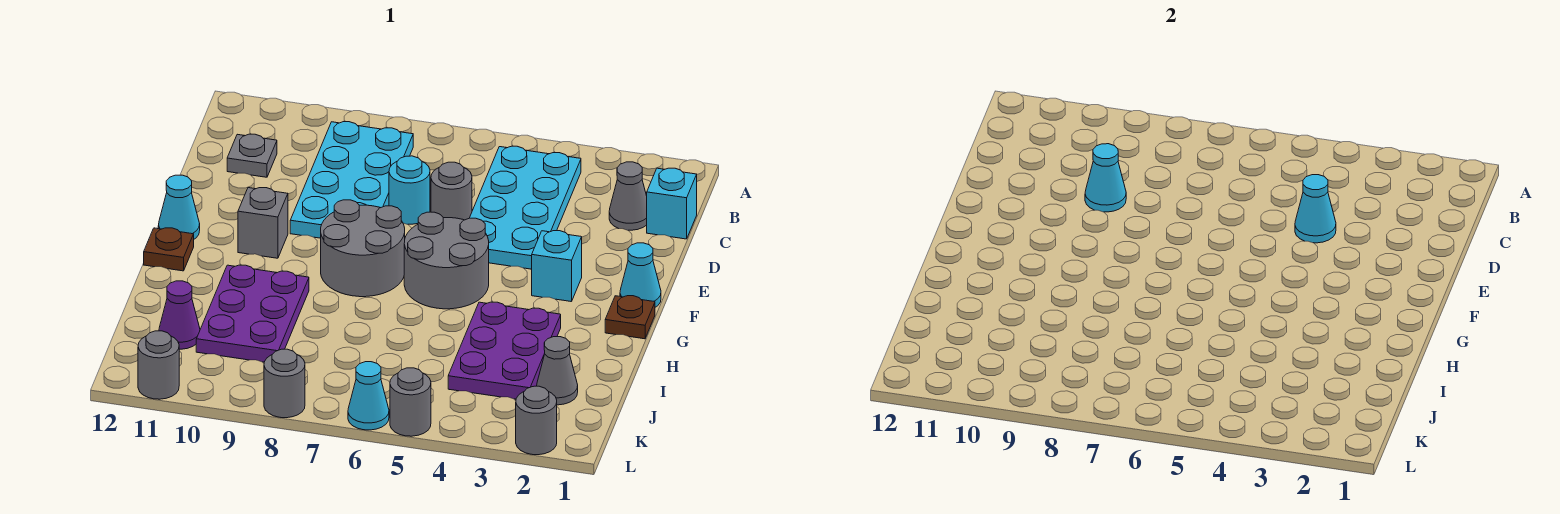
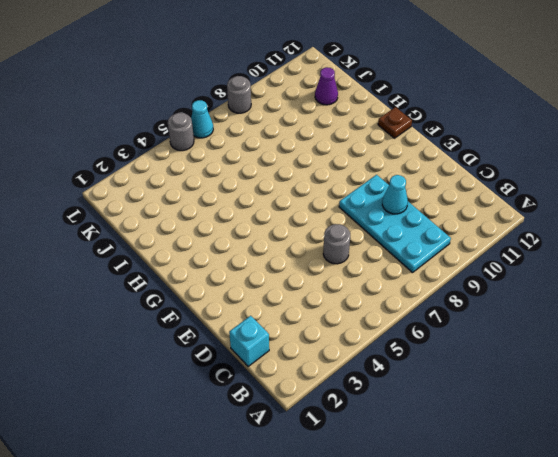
none -> cyan plate B4:E5 level 1
none -> grey cone C2 level 1
none -> grey plate C11 level 1

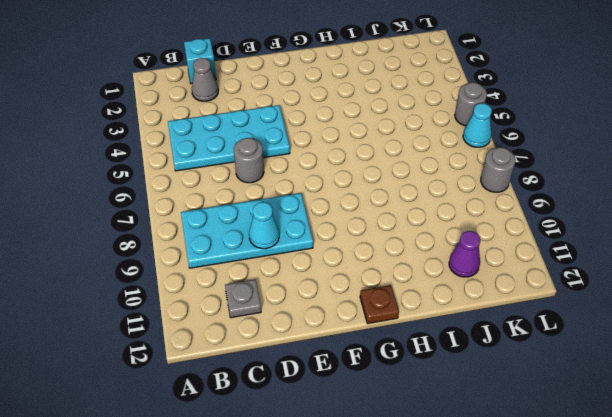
none -> cyan round brick D7 level 1
none -> cyan cone F1 level 1
none -> cyan brick F3 level 1

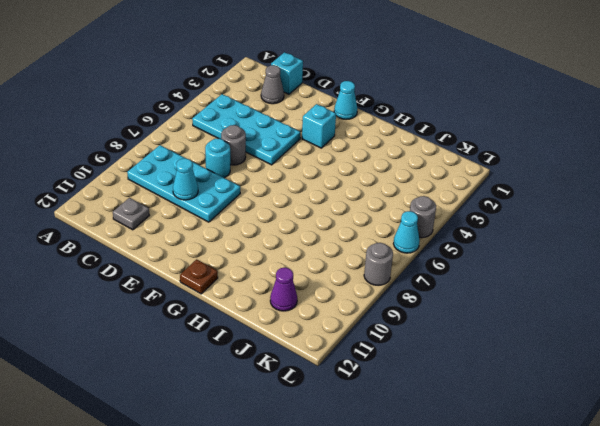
none -> grey round brick F5:G6 level 1
none -> grey round brick F7:G8 level 1
none -> grey brick F10 level 1

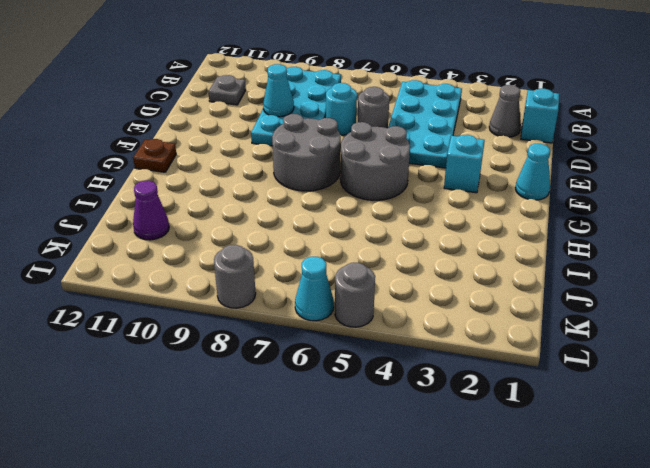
none -> grey brick F10 level 1
none -> cyan cone F12 level 1
none -> brown plate G1 level 1

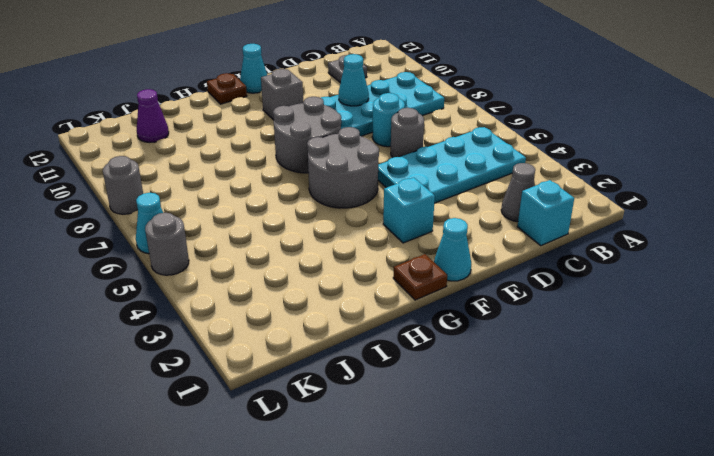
none -> purple plate H3:J4 level 1
none -> purple plate H9:J10 level 1
none -> grey cone J2 level 1

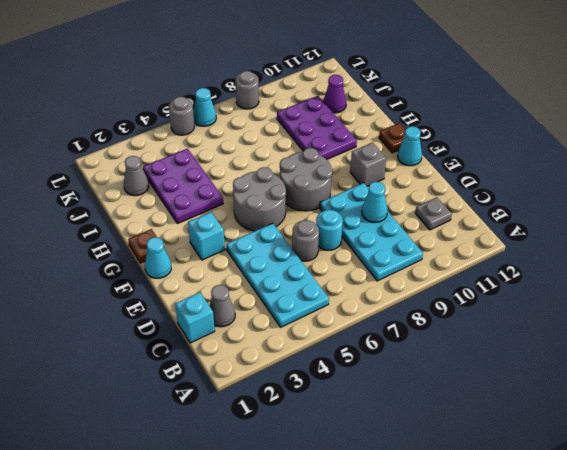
none -> grey round brick L2 level 1
none -> grey round brick L11 level 1
none -> cyan cone D4 level 2

